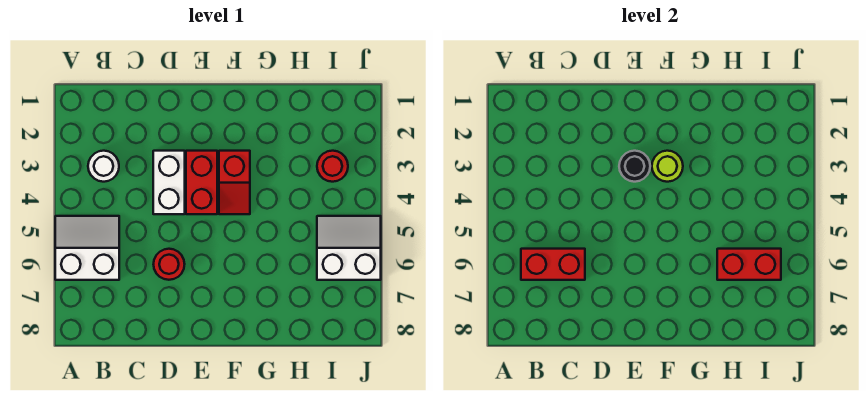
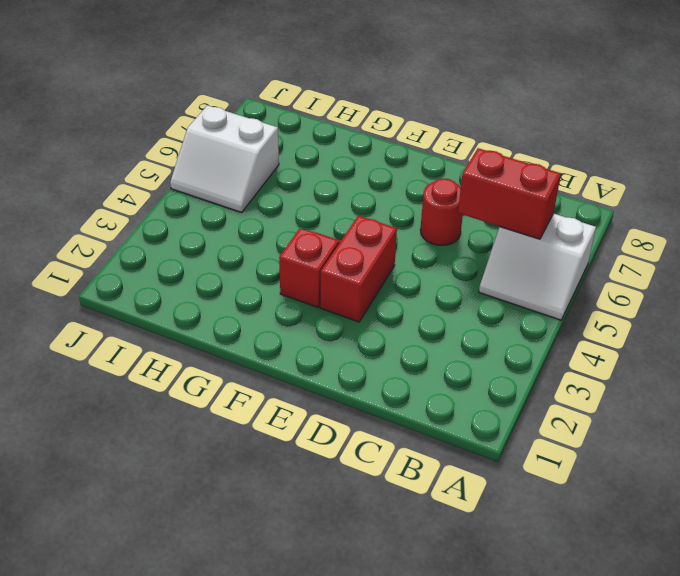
none -> white round brick B3 level 1
none -> white brick D3:D4 level 1
none -> red round brick I3 level 1

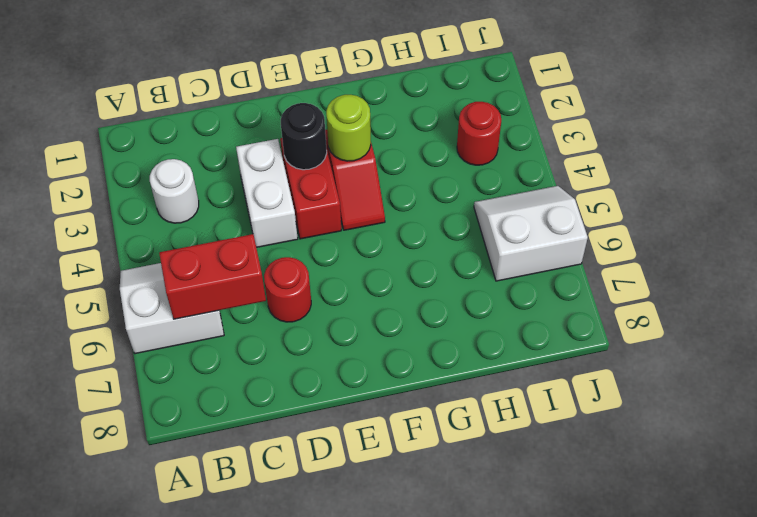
none -> red brick H6:I6 level 2

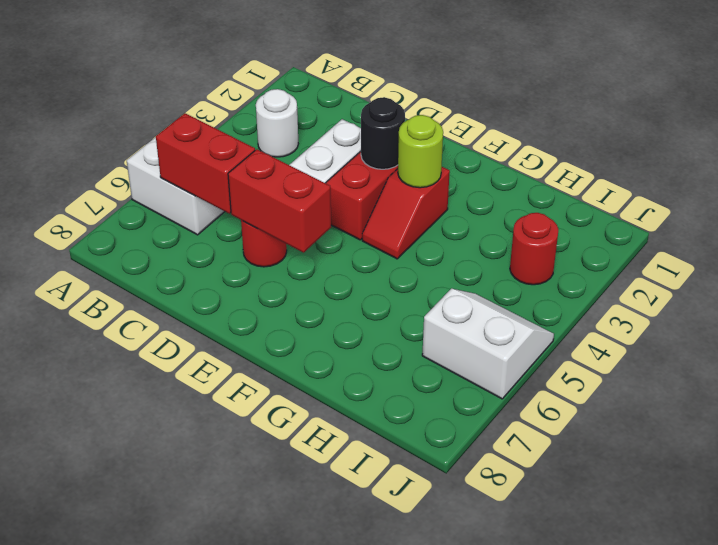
red brick D6:E6 level 2 -> red brick H6:I6 level 2

